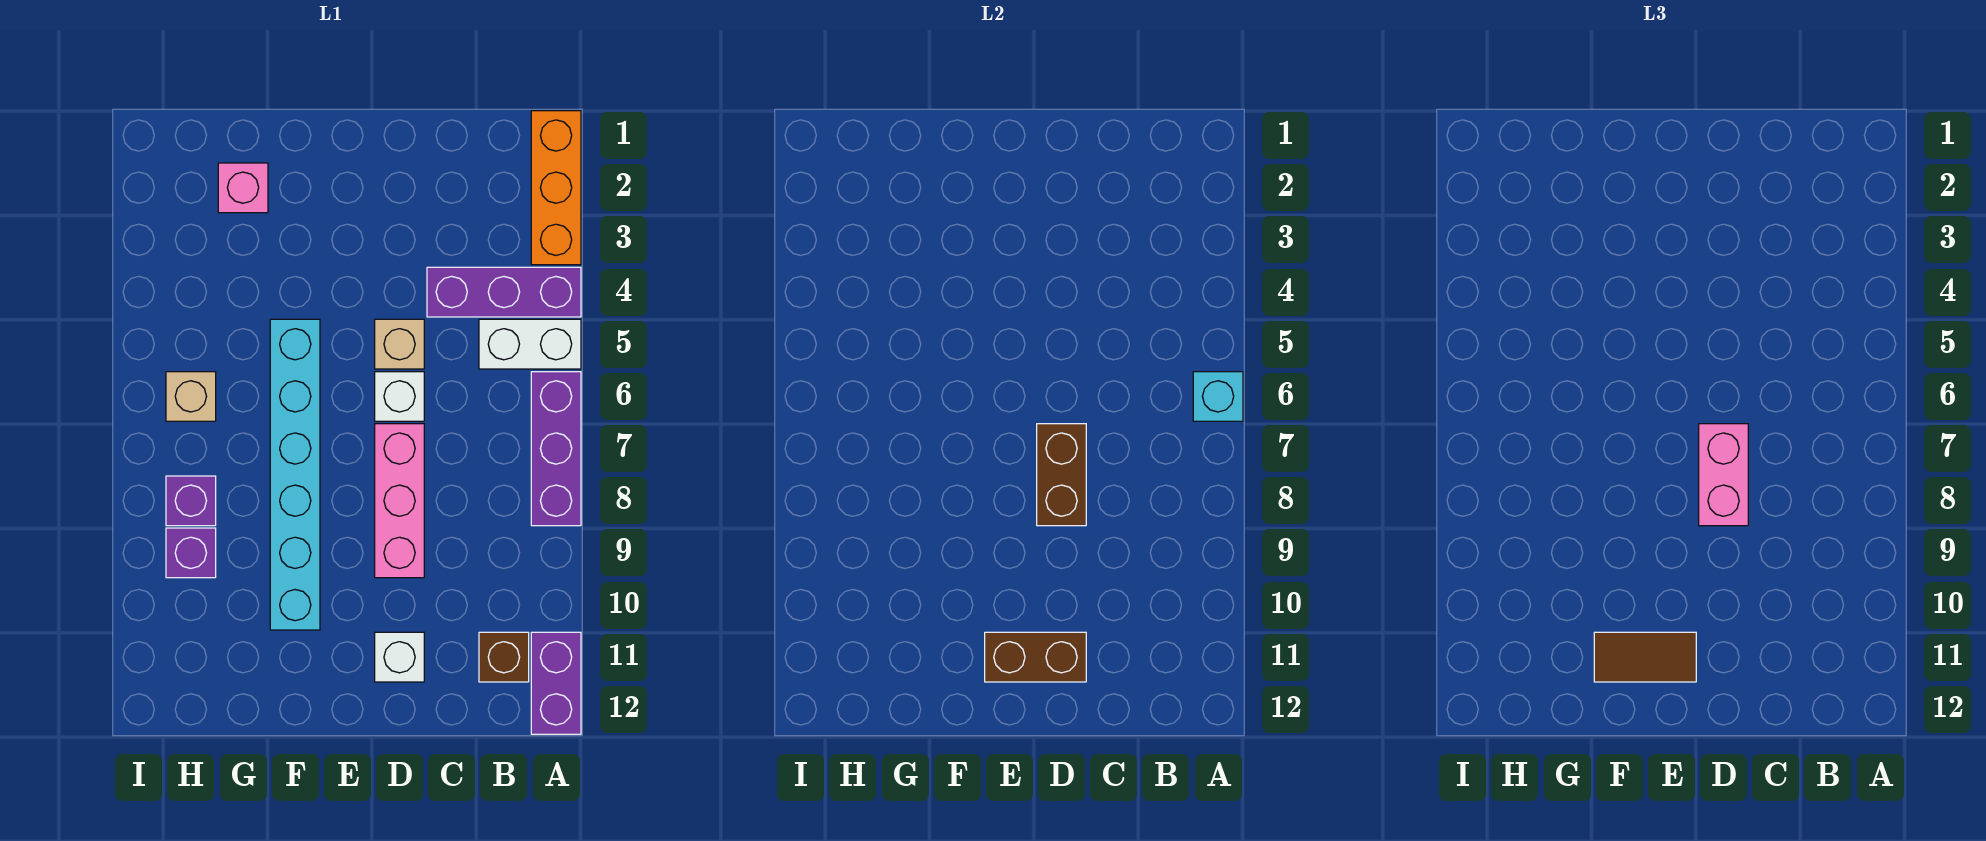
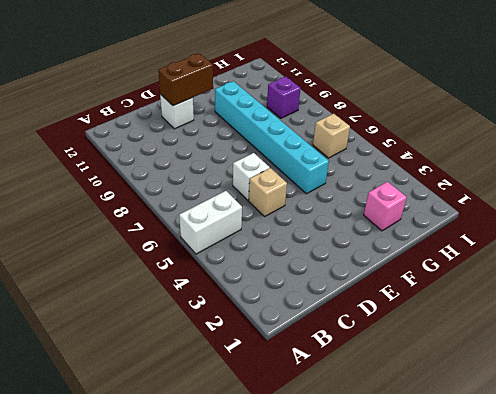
none -> orange brick A1:A3 level 1
none -> purple brick A4:C4 level 1
none -> purple brick A6:A8 level 1

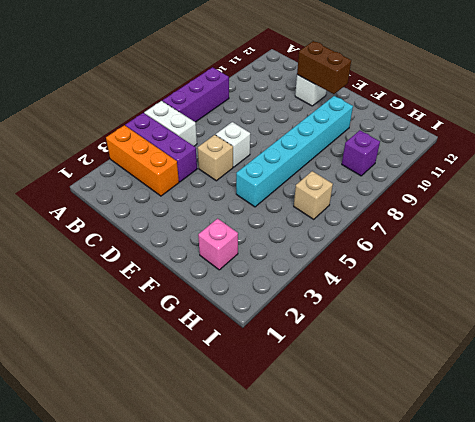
orange brick A3:C3 level 1 -> orange brick A1:A3 level 1
none -> purple brick A11:A12 level 1
none -> brown brick B11 level 1
none -> pink brick D7:D9 level 1

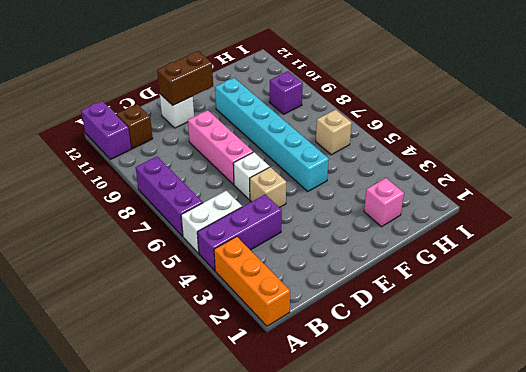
none -> purple brick H8 level 1
none -> cyan brick A6 level 2
none -> brown brick D7:D8 level 2

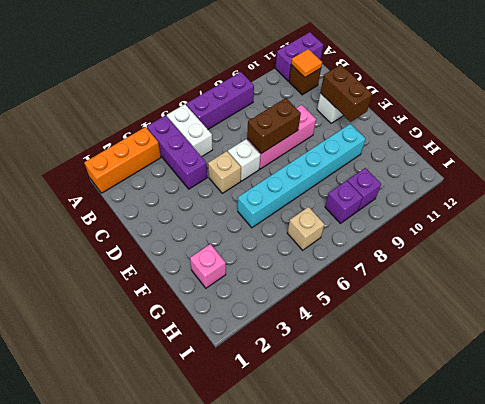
orange tile B11 level 2 -> none
none -> cyan brick A6 level 2
none -> pink brick D7:D8 level 3
none -> brown tile E11:F11 level 3

